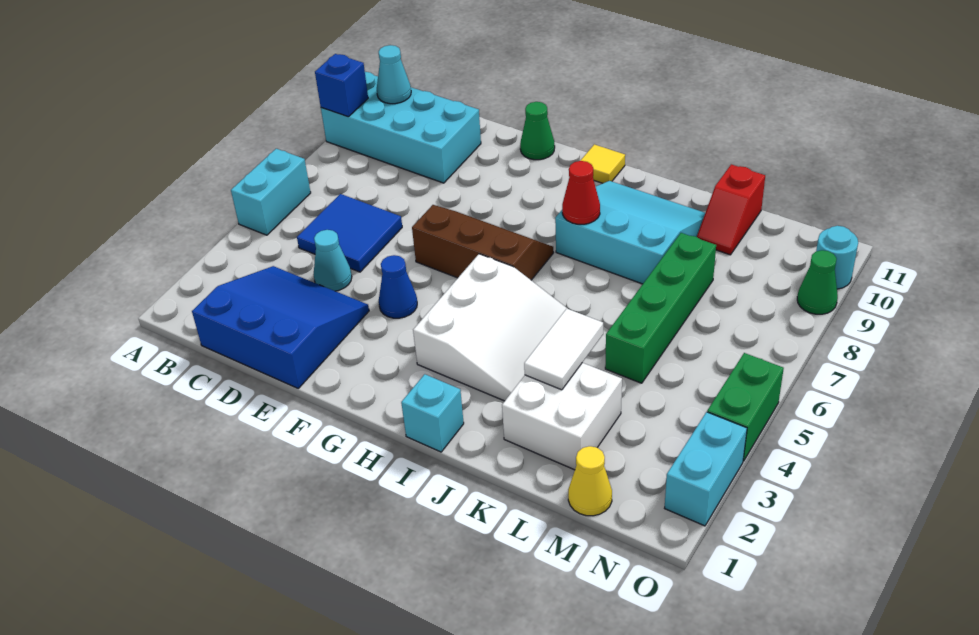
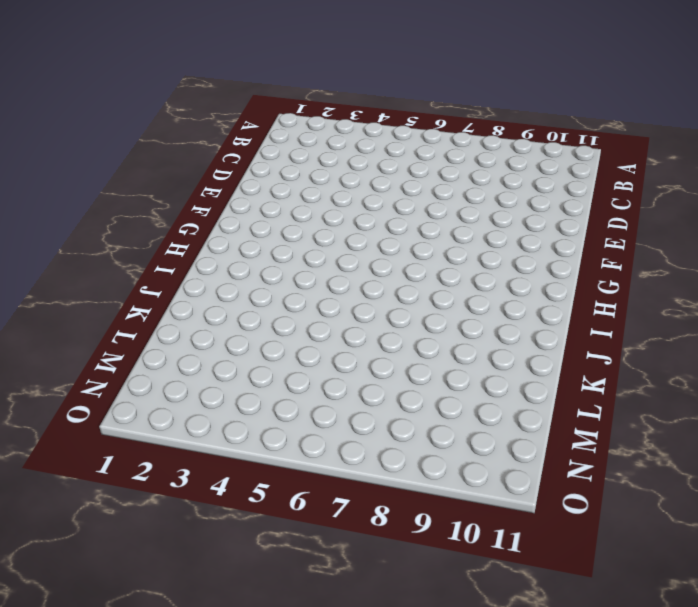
none -> cyan brick A5:A6 level 1
none -> cyan brick A9:D10 level 1
none -> blue slope C1:E3 level 1 top 1

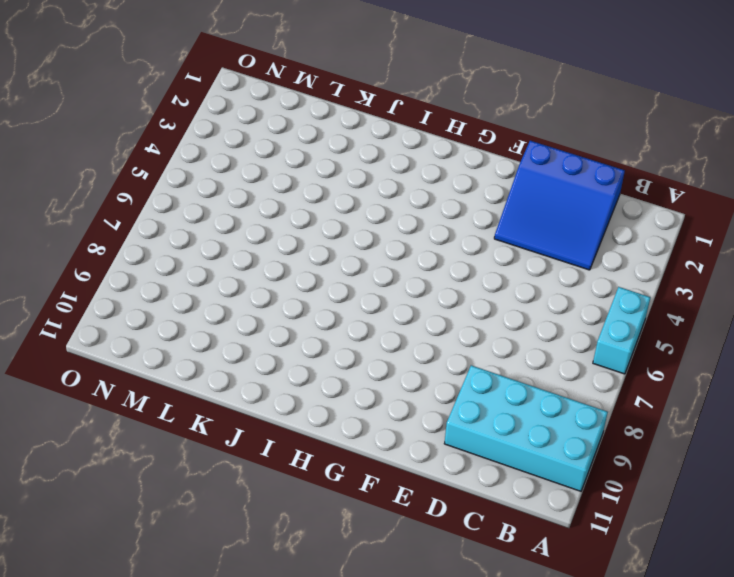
none -> blue tile C5:D6 level 1
none -> cyan cone D4 level 1
none -> blue cone F4 level 1

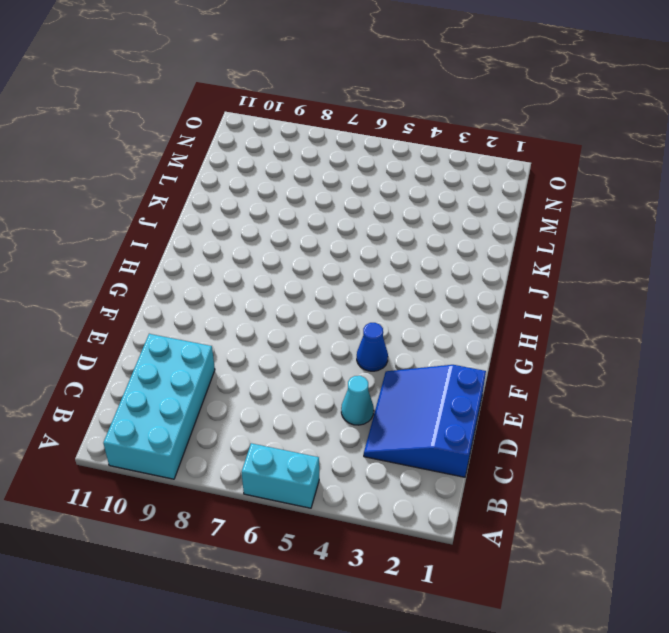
none -> blue tile C5:D6 level 1
none -> brown slope F6:H7 level 1 top 6
none -> green cone F11 level 1

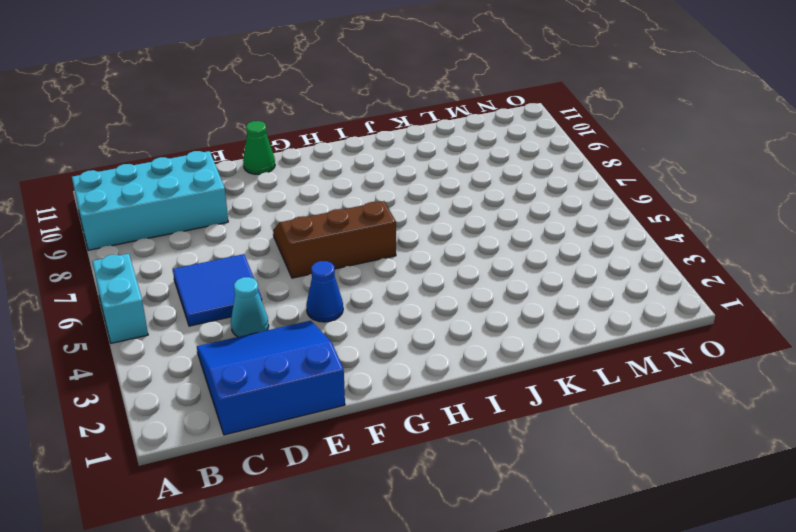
none -> white slope H3:J5 level 1 top H
none -> yellow tile H11 level 1
none -> cyan brick I1 level 1

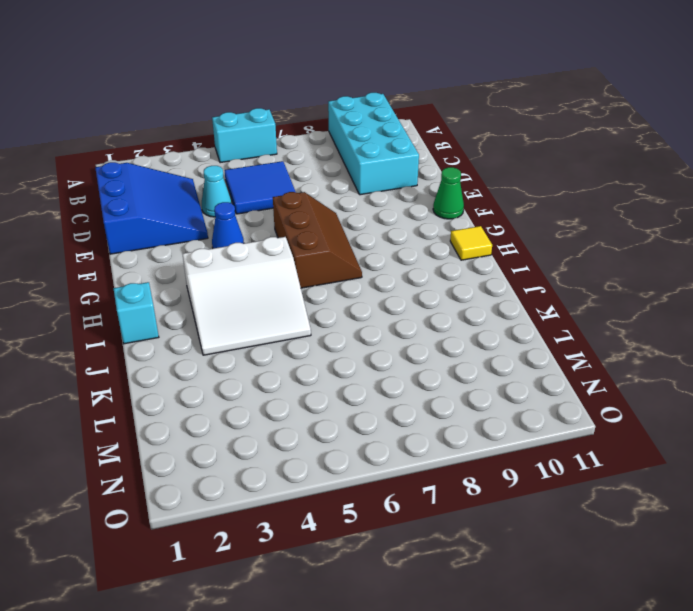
none -> cyan slope I8:K10 level 1 top 8
none -> white brick K2:L3 level 1
none -> green brick L5:L8 level 1

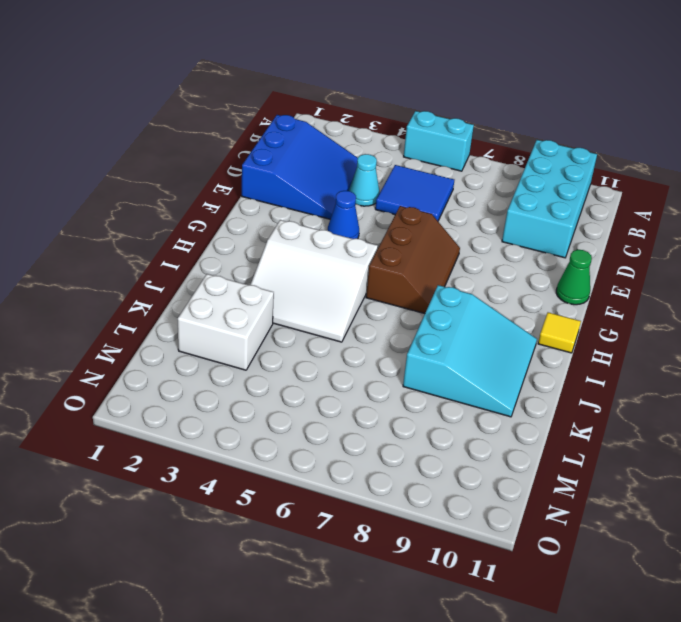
none -> cyan brick I1 level 1
none -> green brick L5:L8 level 1
none -> red slope L10:L11 level 1 top 11

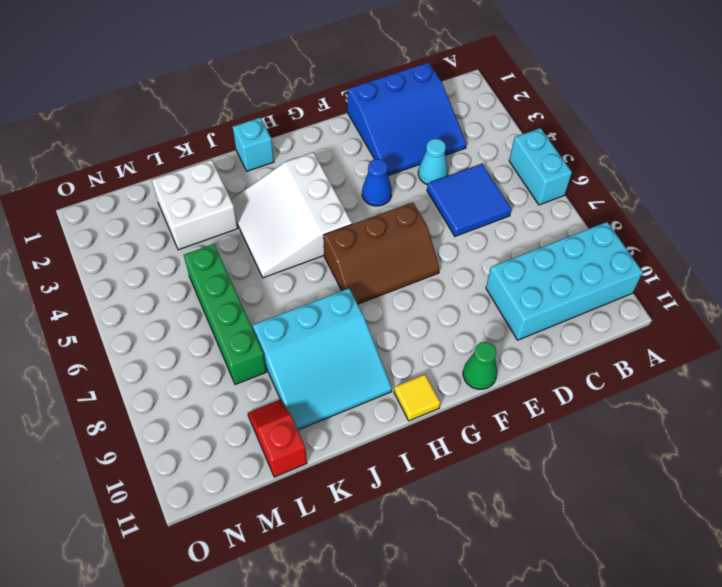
none -> yellow cone M1 level 1
none -> cyan brick O2:O3 level 1
none -> green brick O4:O5 level 1

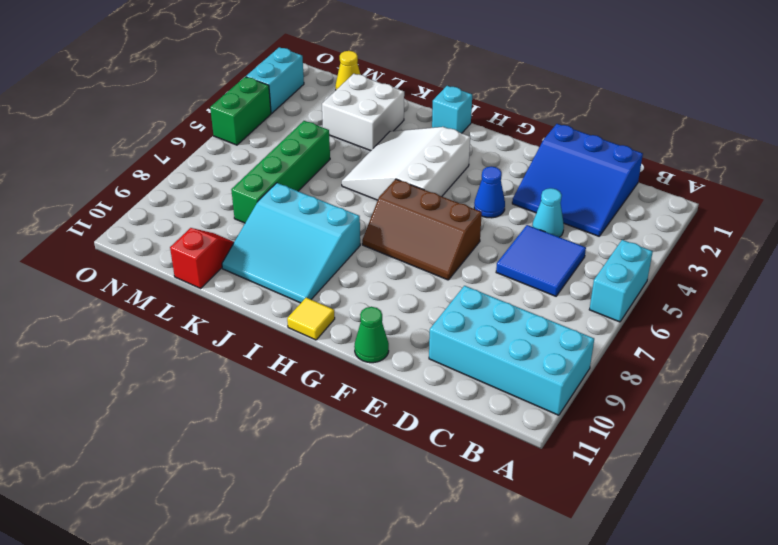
none -> green cone O9 level 1
none -> cyan round brick O10 level 1
none -> blue brick A9 level 2

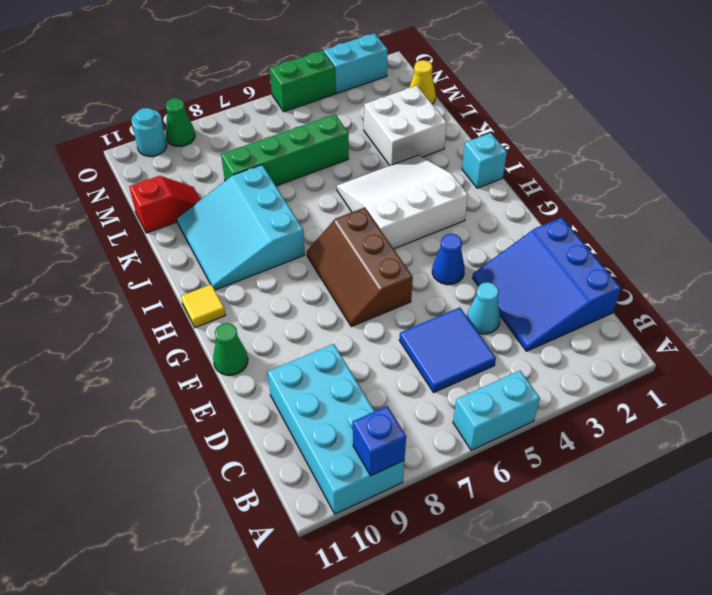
none -> cyan cone B10 level 2
none -> red cone I8 level 2
none -> white tile K3:K4 level 2

